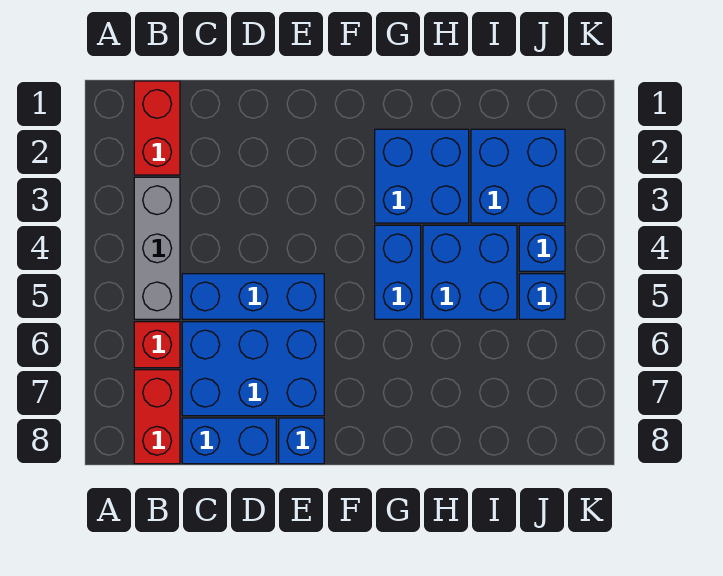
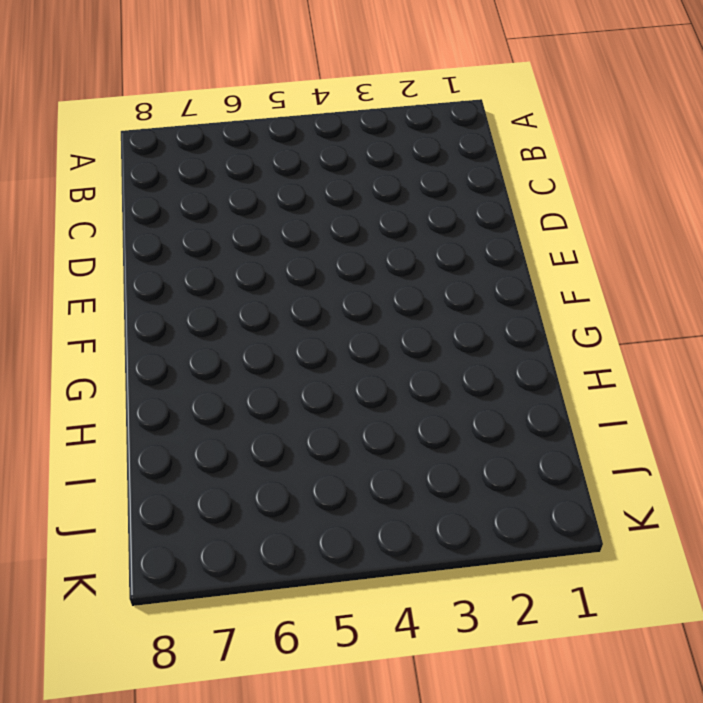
none -> red brick B1:B2 level 1
none -> grey brick B3:B5 level 1
none -> red brick B6 level 1

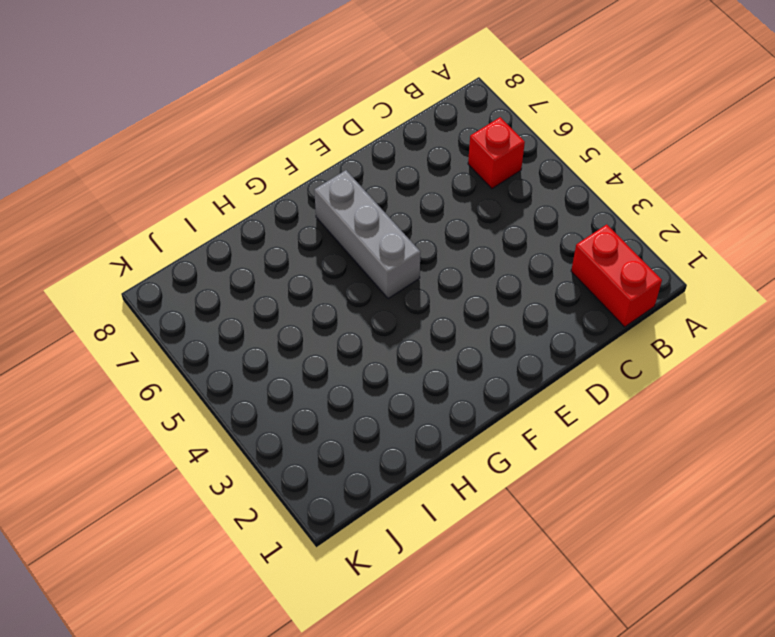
grey brick F5:F7 level 1 -> grey brick B3:B5 level 1
none -> red brick B7:B8 level 1
none -> blue brick C5:E5 level 1
none -> blue brick C6:E7 level 1

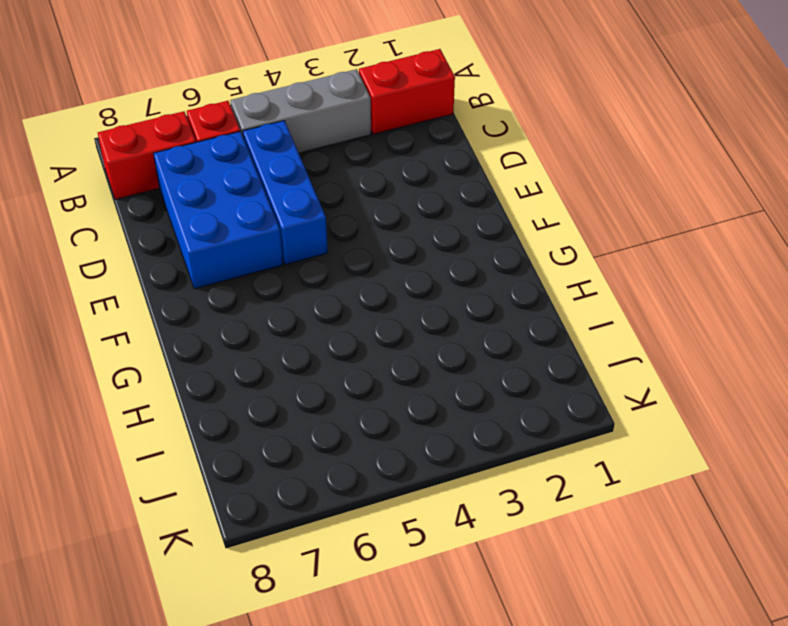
none -> blue brick C8:D8 level 1
none -> blue brick E8 level 1
none -> blue brick G2:H3 level 1

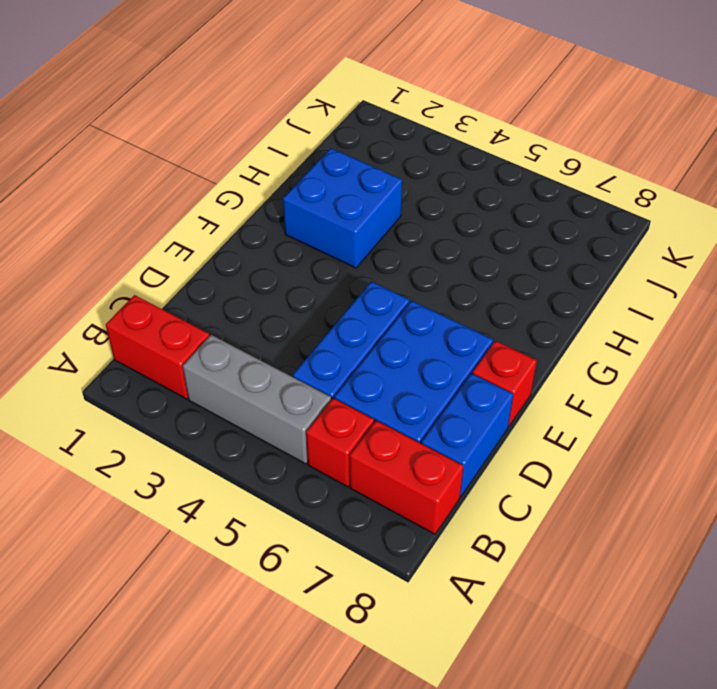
red brick E8 level 1 -> blue brick E8 level 1
none -> blue brick G4:G5 level 1
none -> blue brick H4:I5 level 1
none -> blue brick I2:J3 level 1

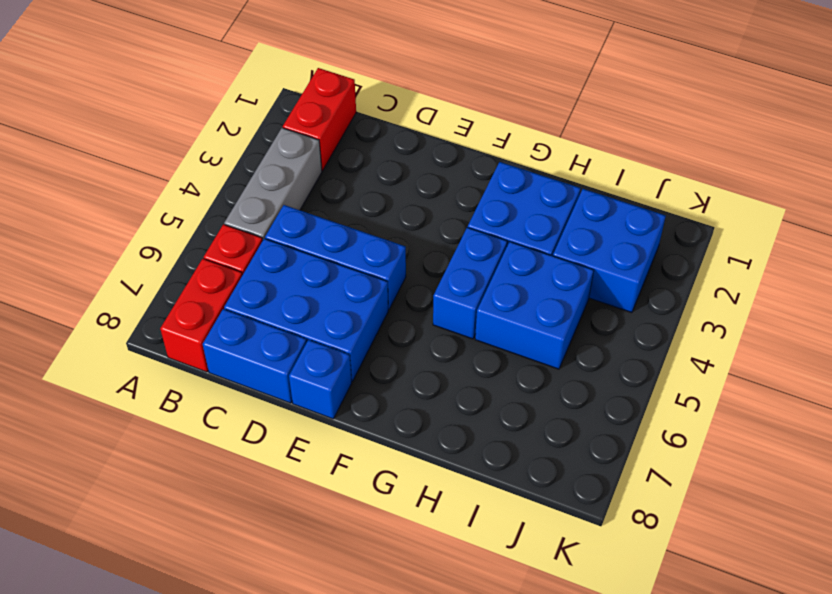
none -> blue brick J4 level 1
none -> blue brick J5 level 1

